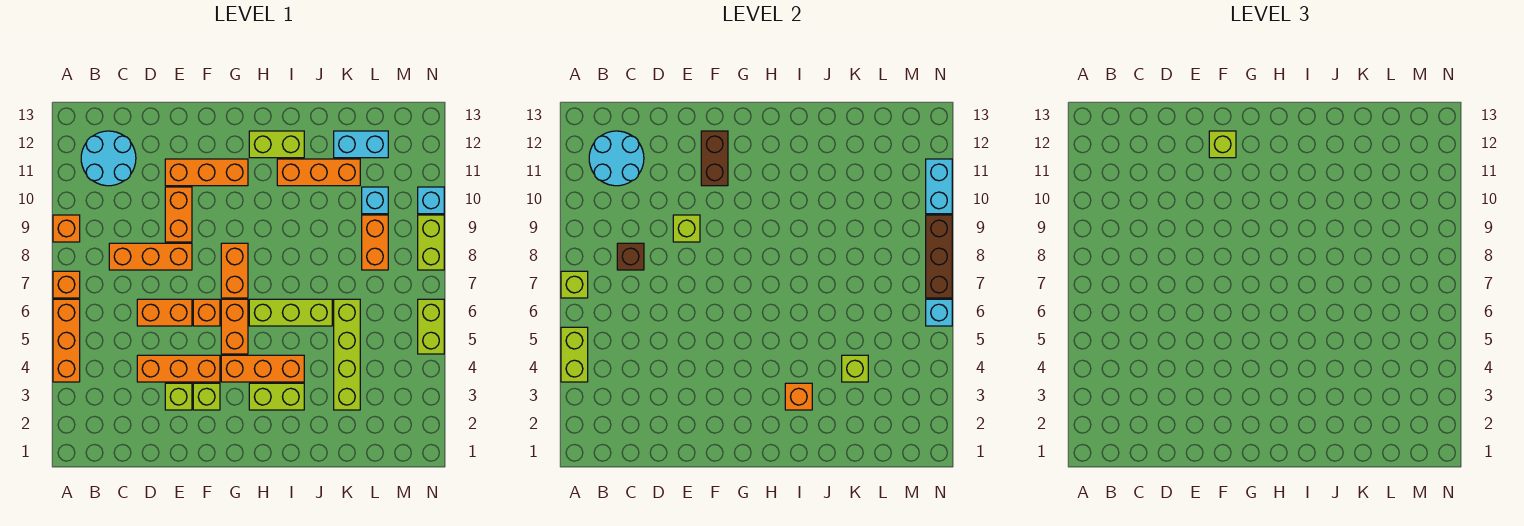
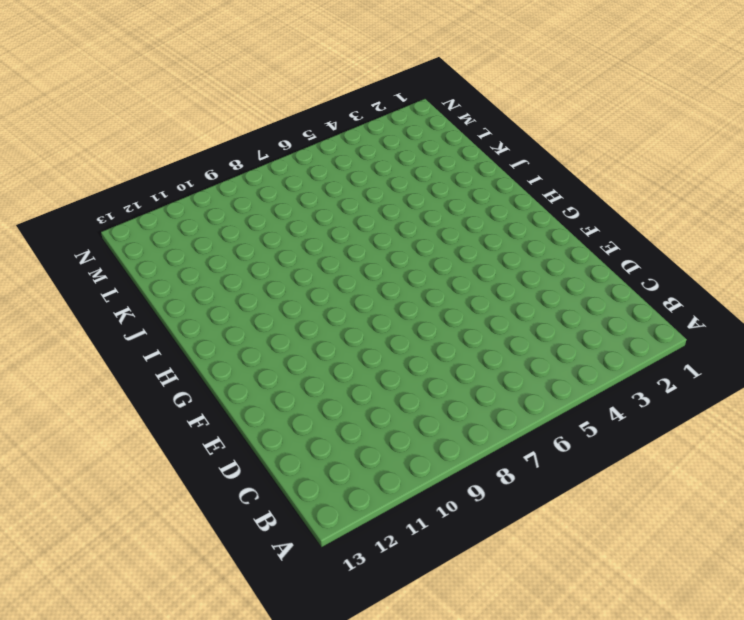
none -> orange brick A4:A6 level 1
none -> orange brick A7 level 1
none -> orange brick A9 level 1
none -> cyan round brick B11:C12 level 1

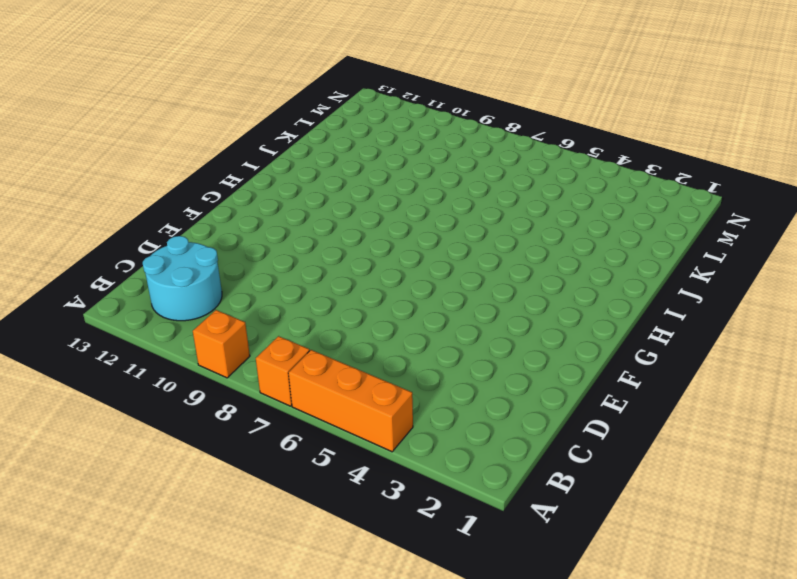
none -> orange brick C8:E8 level 1
none -> orange brick D4:F4 level 1
none -> orange brick D6:E6 level 1
none -> lime brick E3 level 1

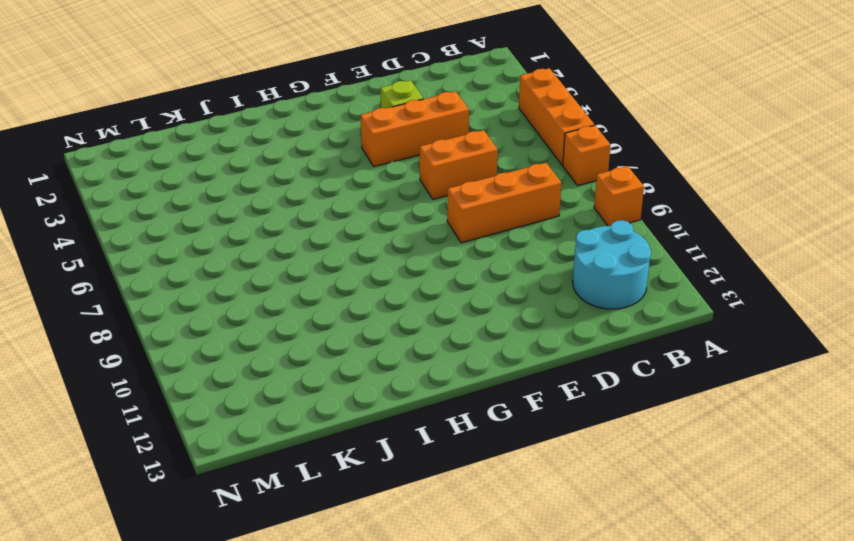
none -> orange brick E9:E10 level 1
none -> orange brick E11:G11 level 1
none -> lime brick F3 level 1
none -> orange brick F6 level 1

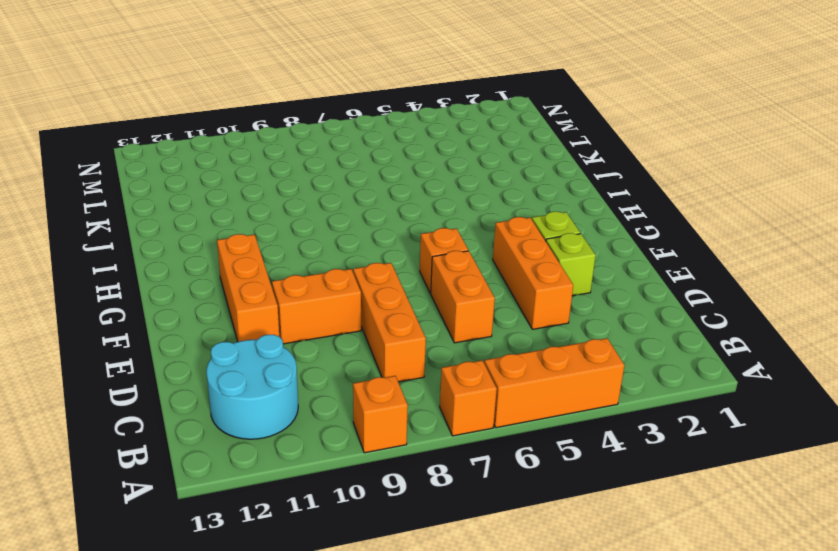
none -> orange brick G4:I4 level 1
none -> orange brick G5:G6 level 1
none -> orange brick G7:G8 level 1
none -> lime brick H3:I3 level 1

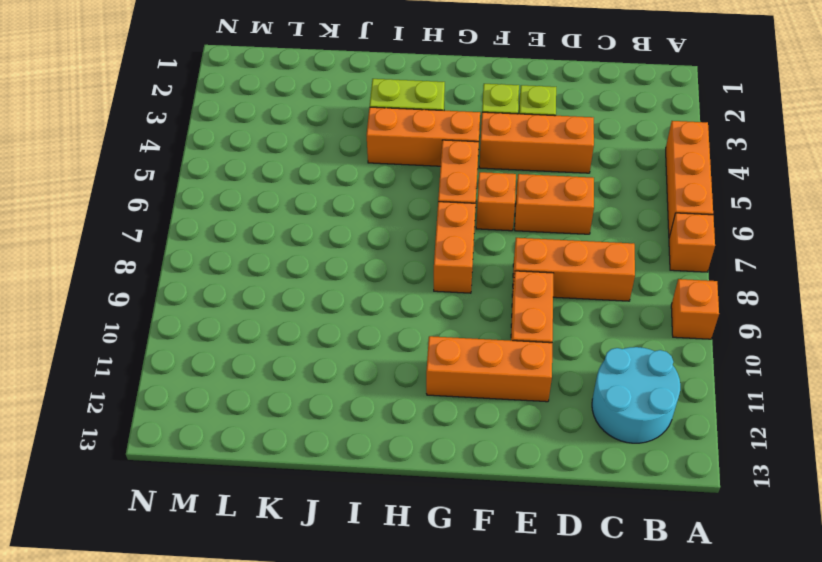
none -> lime brick H6:J6 level 1
none -> lime brick H12:I12 level 1
none -> orange brick I11:K11 level 1
none -> lime brick K3:K6 level 1

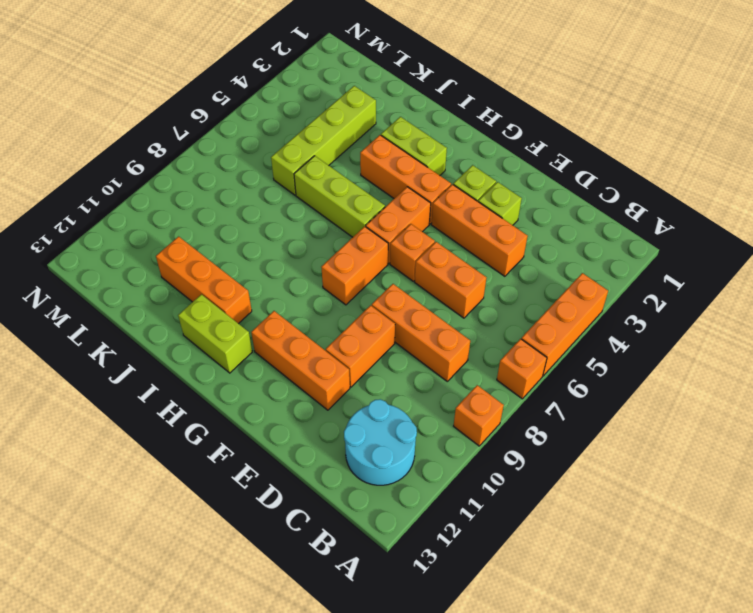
none -> cyan brick K12:L12 level 1
none -> orange brick L8:L9 level 1
none -> cyan brick L10 level 1
none -> lime brick N5:N6 level 1

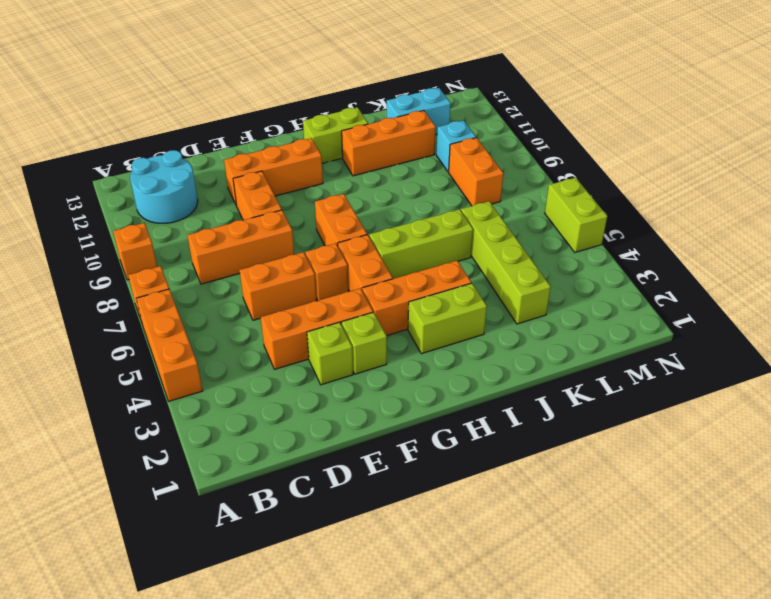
none -> lime brick N8:N9 level 1
none -> cyan brick N10 level 1
none -> lime brick A4:A5 level 2
none -> lime brick A7 level 2

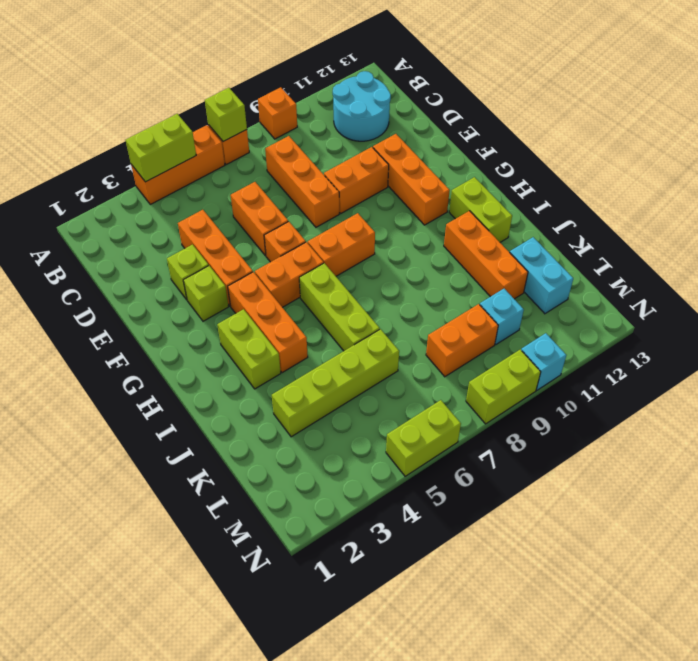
none -> cyan round brick B11:C12 level 2
none -> brown brick C8 level 2
none -> lime brick E9 level 2
none -> brown brick F11:F12 level 2

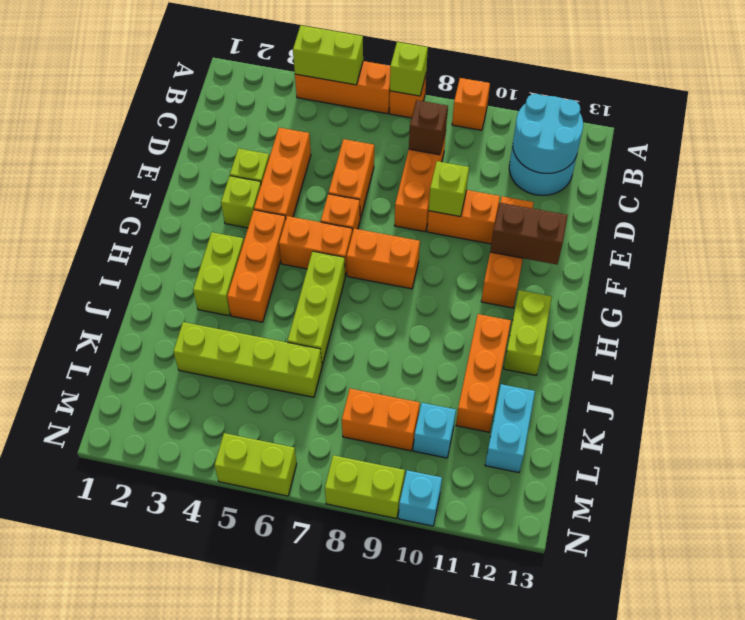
none -> orange brick I3 level 2
none -> lime brick K4 level 2
none -> cyan brick N6 level 2
none -> brown brick N7:N9 level 2

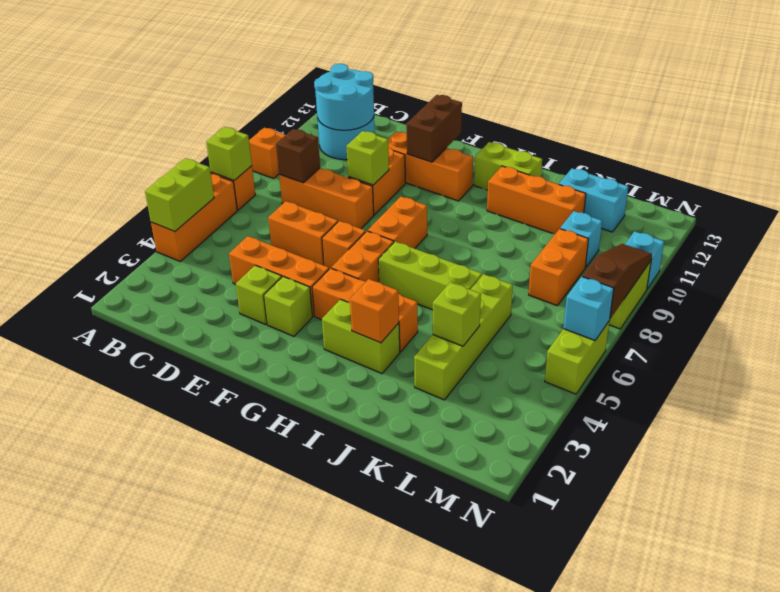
brown slope N7:N9 level 2 top 7 -> brown brick N7:N9 level 2
none -> cyan brick N10:N11 level 2
none -> lime brick F12 level 3

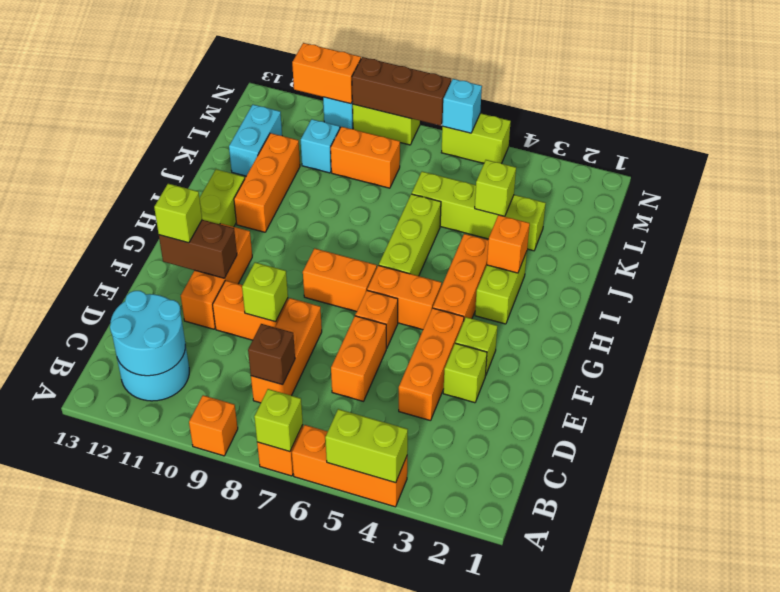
orange brick N10:N11 level 2 -> cyan brick N10:N11 level 2

